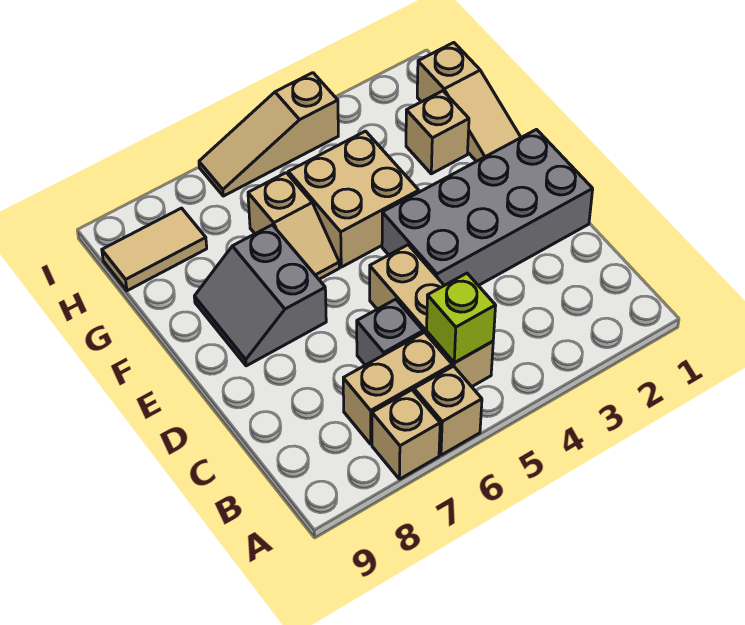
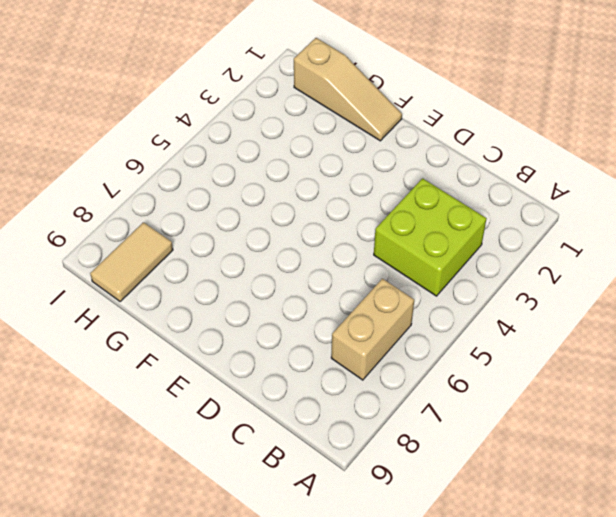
lime brick B3:C4 level 1 -> none
none -> tan brick A6 level 1
none -> tan brick A7 level 1
none -> tan brick B5:D5 level 1

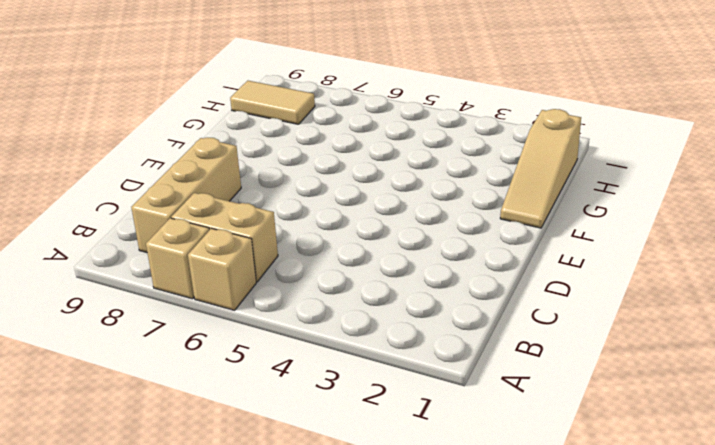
tan brick B8:D8 level 1 -> tan brick B5:D5 level 1
none -> grey brick C6 level 1
none -> grey brick D1:E4 level 1
none -> grey slope E7:F8 level 1 top 7

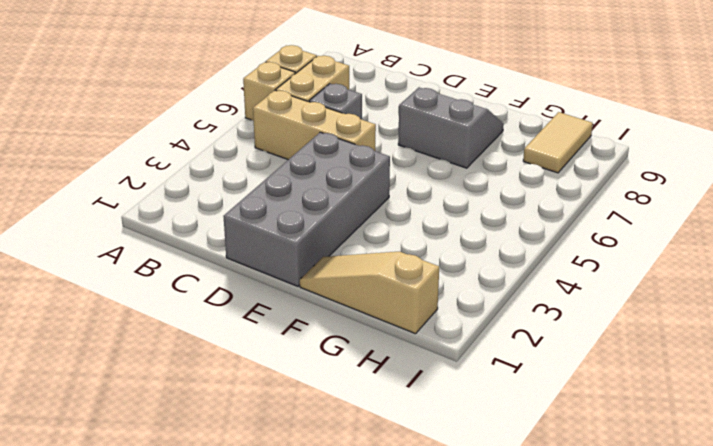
none -> tan brick F4:G5 level 1
none -> tan slope F6:G6 level 1 top G
none -> tan brick G2 level 1

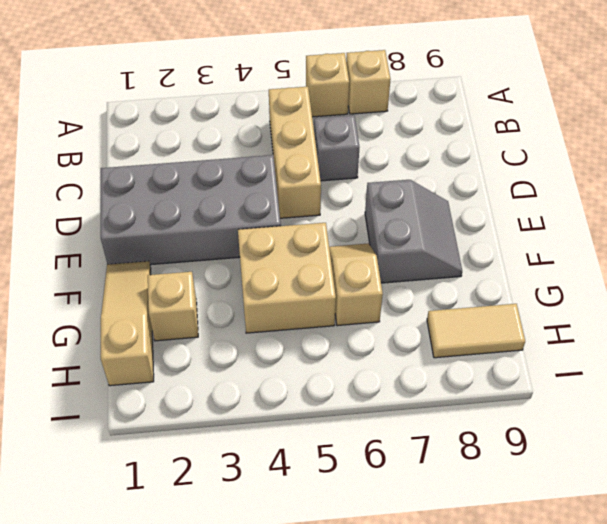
none -> tan brick B6:B7 level 1
none -> tan slope I4:I6 level 1 top 4
none -> lime brick B5 level 2

